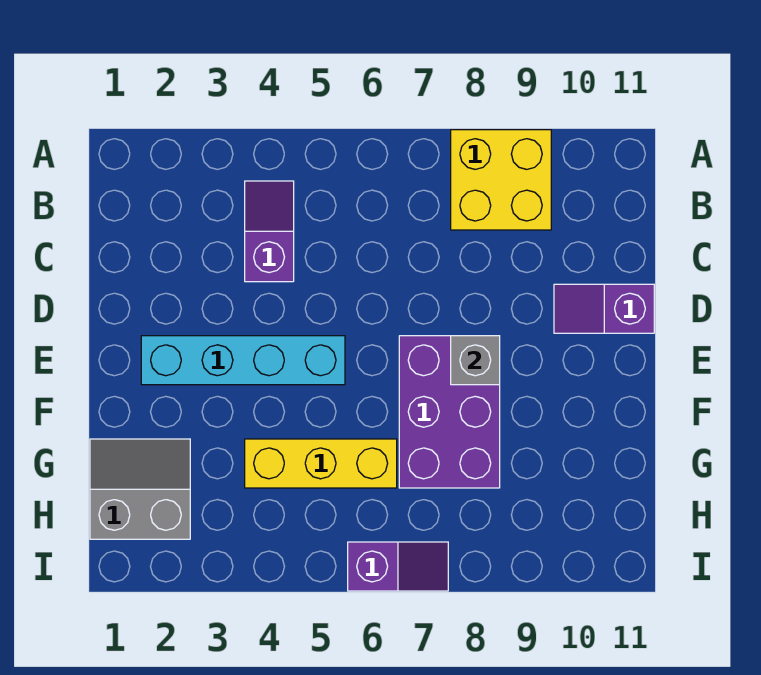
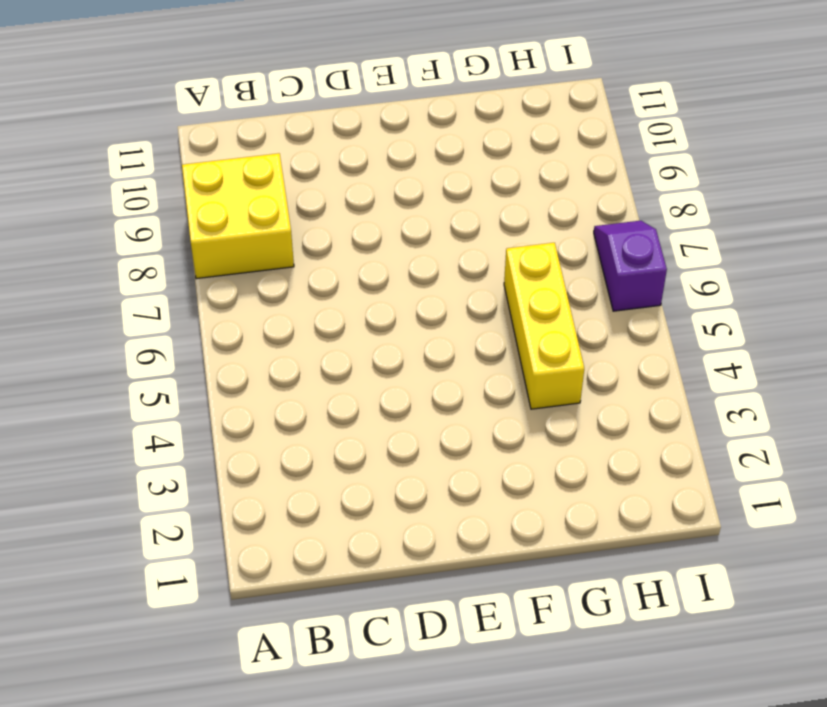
none -> purple slope B4:C4 level 1 top C
none -> purple slope D10:D11 level 1 top 11

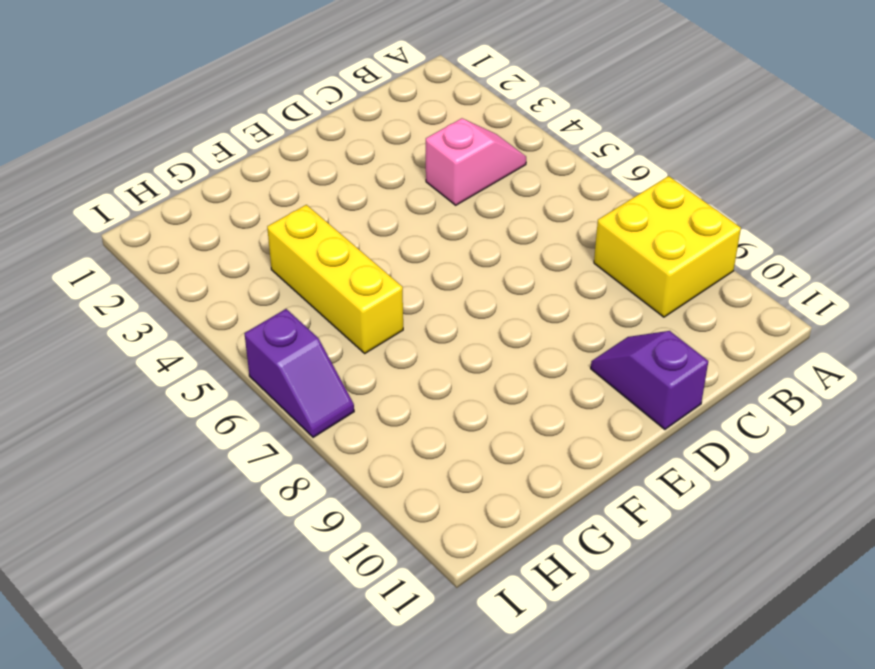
pink slope B4:C4 level 1 top C -> purple slope B4:C4 level 1 top C
none -> cyan brick E2:E5 level 1
none -> purple brick E7:G8 level 1

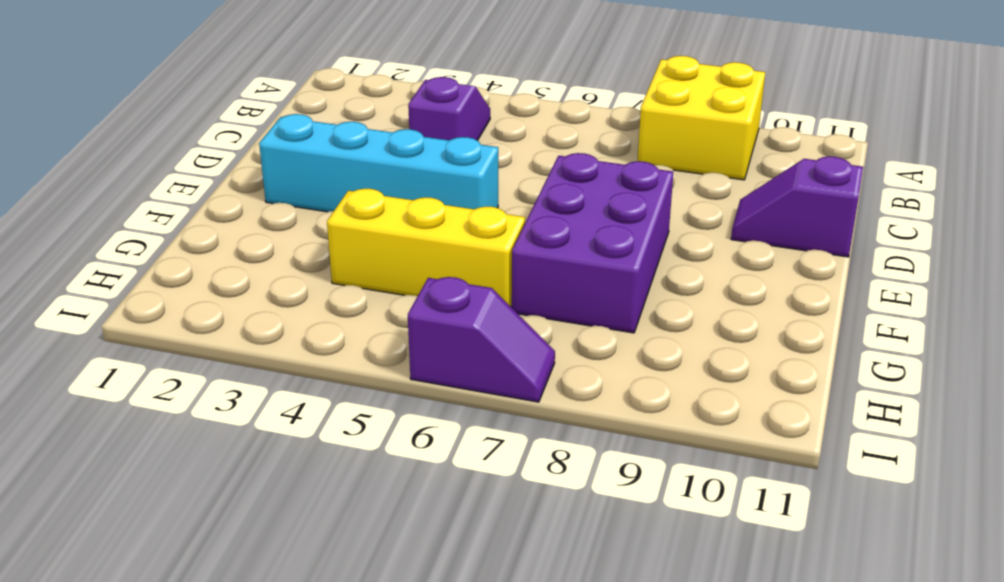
none -> grey slope G1:H2 level 1 top H
none -> grey brick E8 level 2

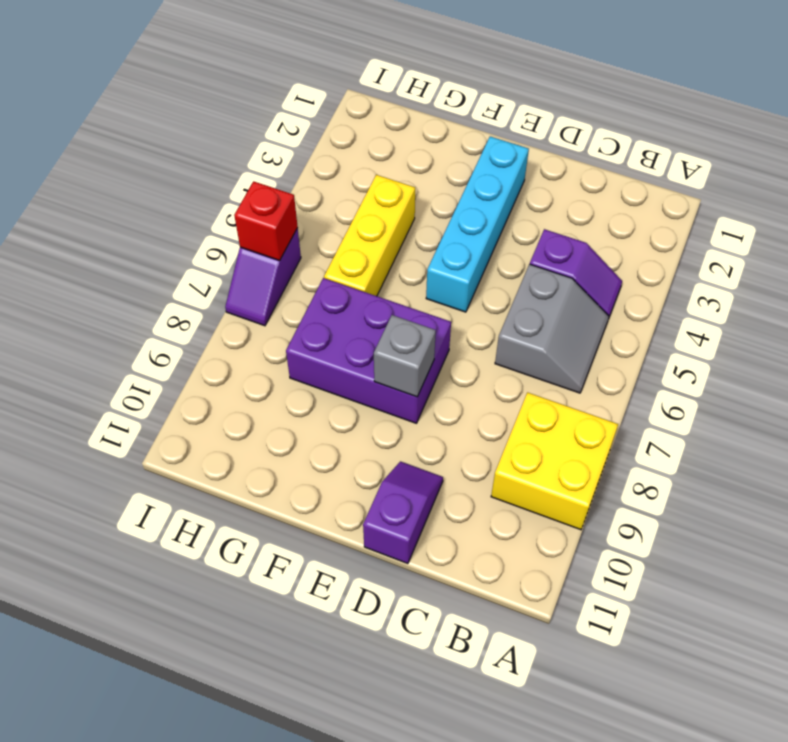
grey slope B5:C6 level 1 top C -> grey slope G1:H2 level 1 top H
red brick I6 level 2 -> none

